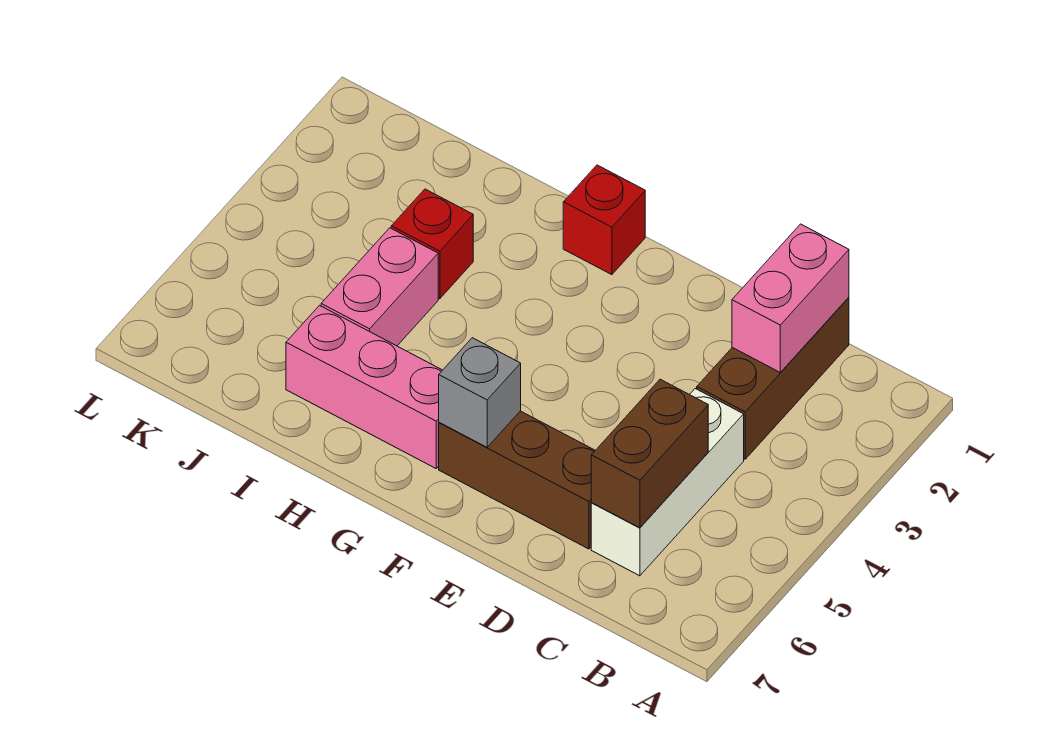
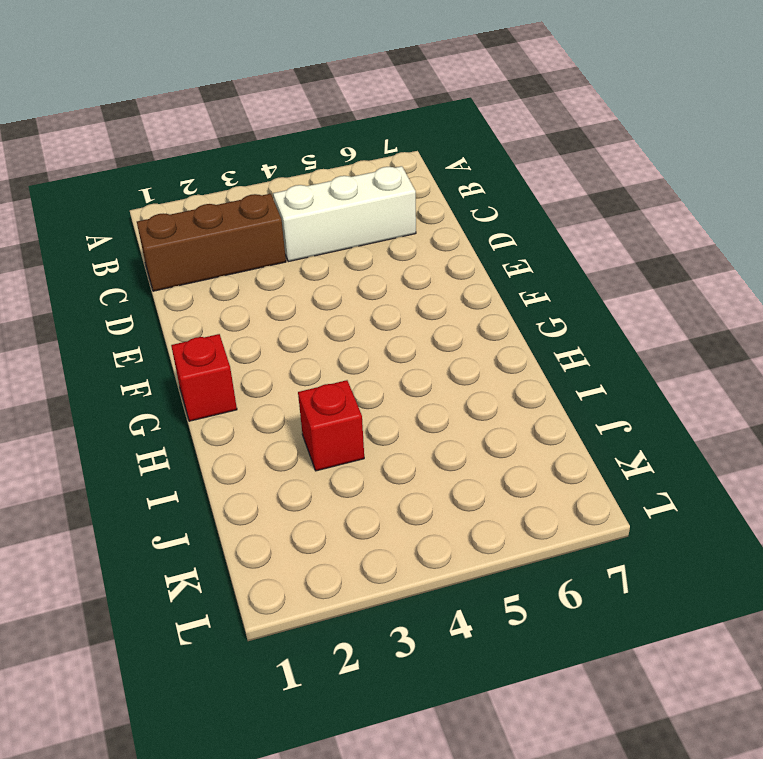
none -> brown brick D6:F6 level 1
none -> pink brick G6:I6 level 1

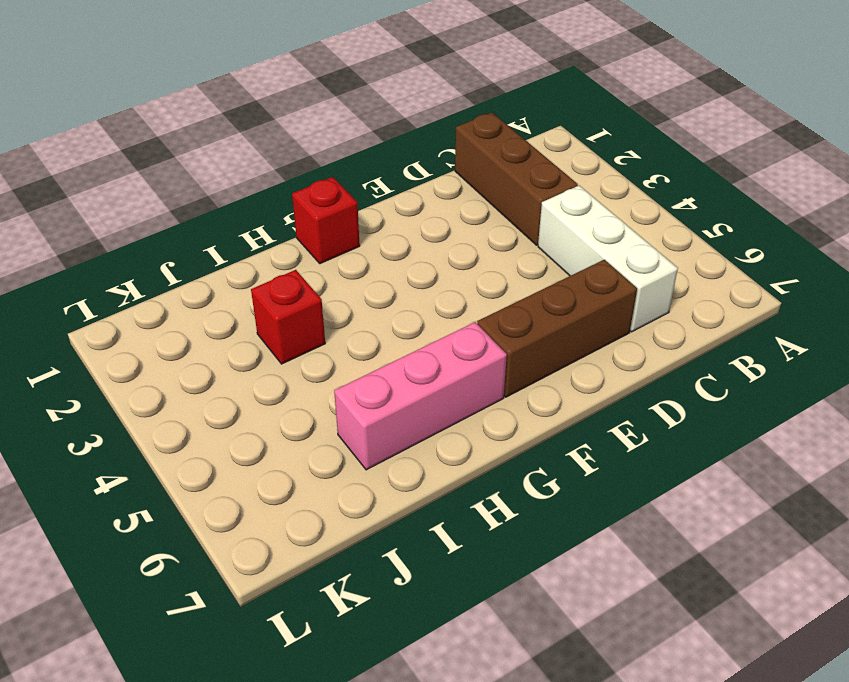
none -> pink brick I4:I5 level 1
none -> pink brick C1:C2 level 2

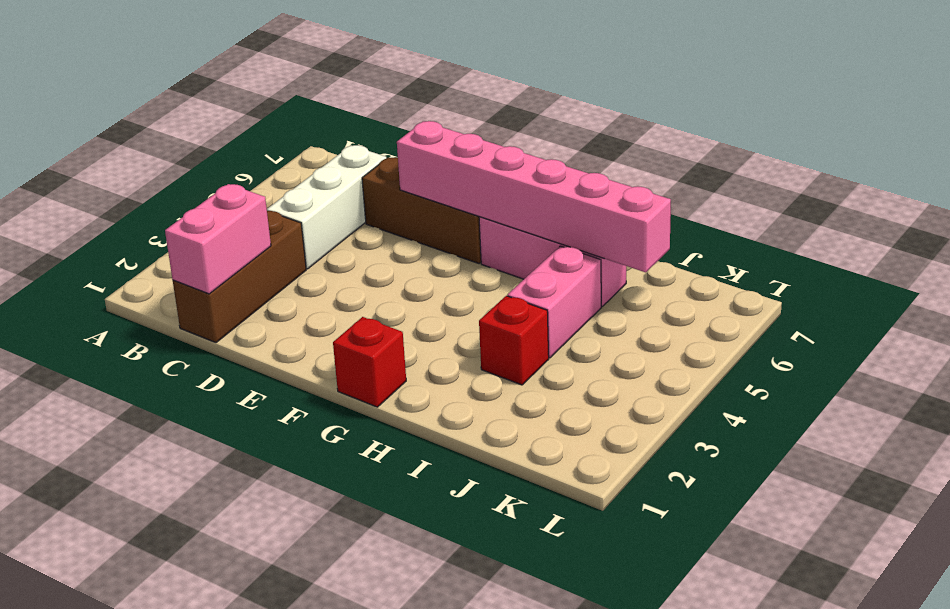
pink brick E6:J6 level 2 -> grey brick F6 level 2
none -> brown brick C5:C6 level 2

